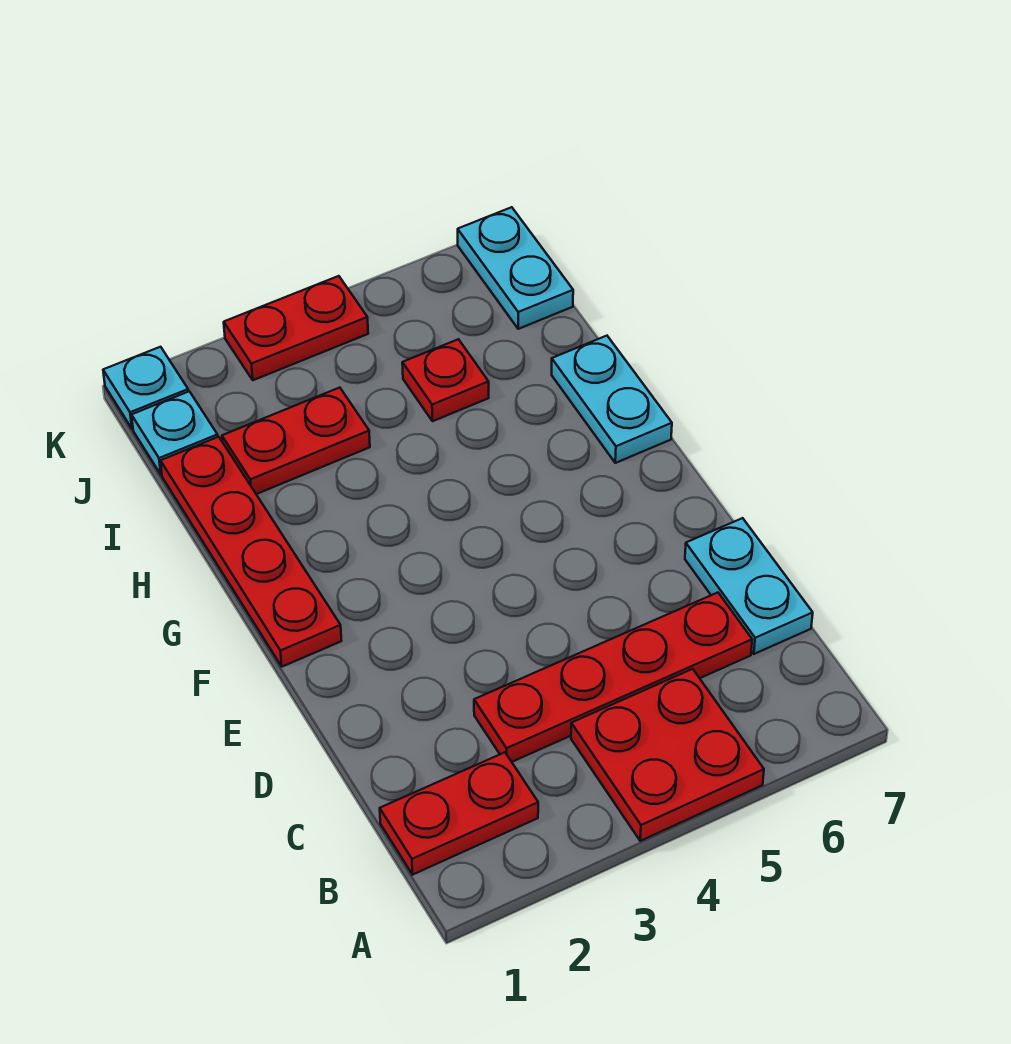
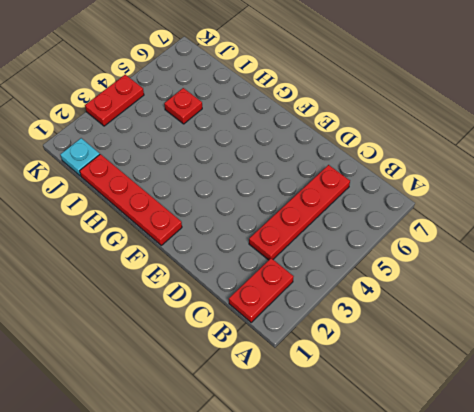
none -> red plate A4:B5 level 1
none -> cyan plate C7:D7 level 1
none -> cyan plate G7:H7 level 1

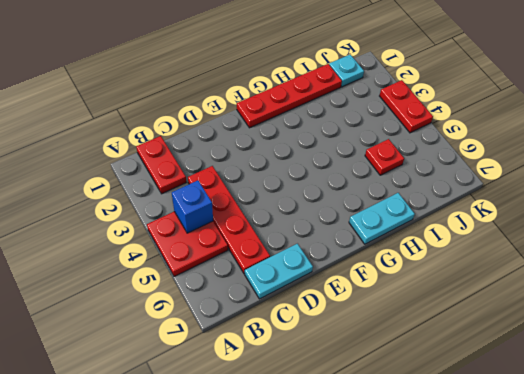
blue brick B4 level 2 -> none
none -> red plate I2:I3 level 1
none -> cyan plate J7:K7 level 1
none -> cyan plate K1 level 1

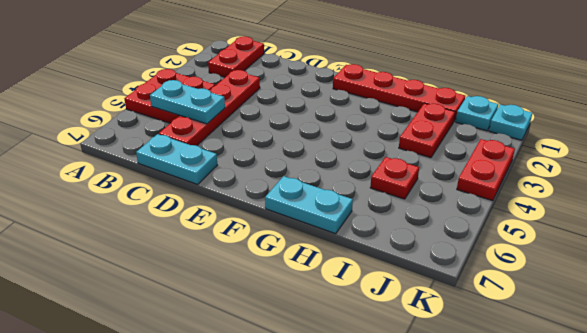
cyan plate B5:C5 level 2 -> cyan plate J7:K7 level 1

